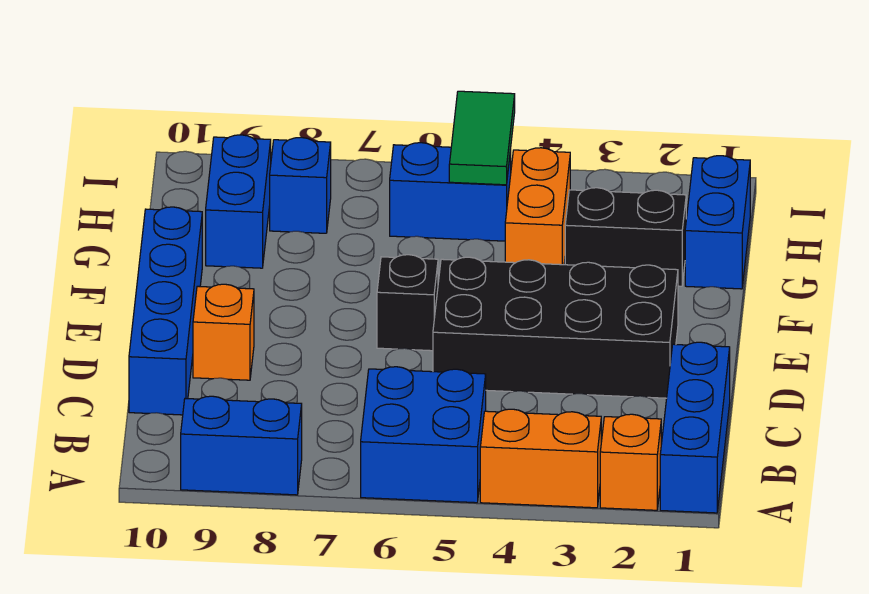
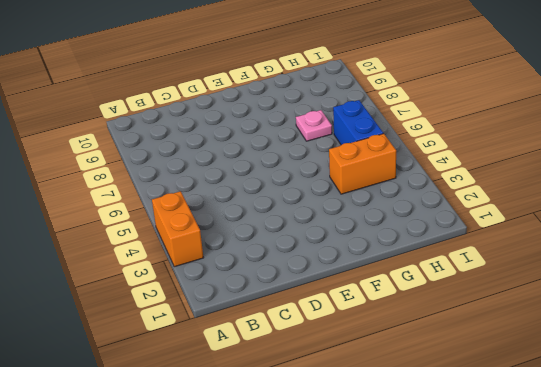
pink plate G7 level 1 -> none
none -> blue brick A1:C1 level 1
none -> orange brick A2 level 1
none -> blue brick A5:B6 level 1

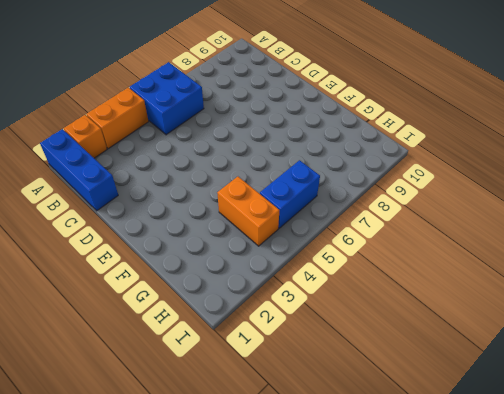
none -> blue brick A8:A9 level 1
none -> blue brick C10:F10 level 1
none -> black brick D2:E5 level 1

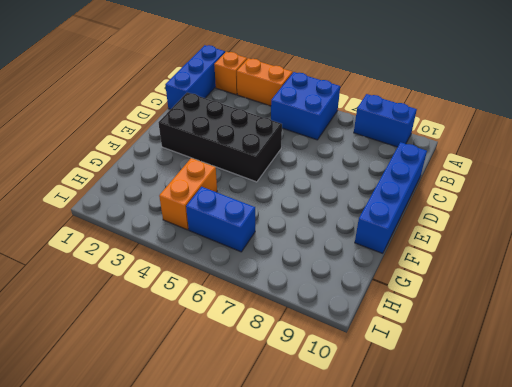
none -> orange brick D9 level 1
none -> black brick E6 level 1
none -> blue brick G1:H1 level 1

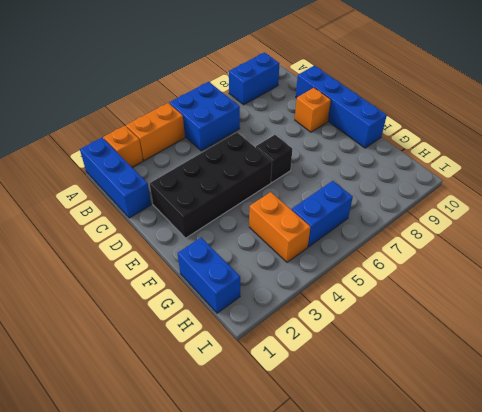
none -> black brick G2:G3 level 1
none -> blue brick G9:H9 level 1
none -> blue brick H8 level 1

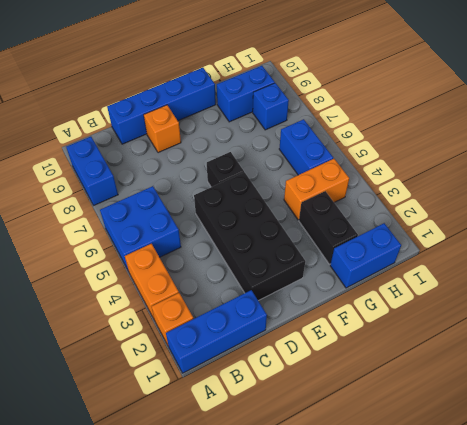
none -> green tile H5:I5 level 2

